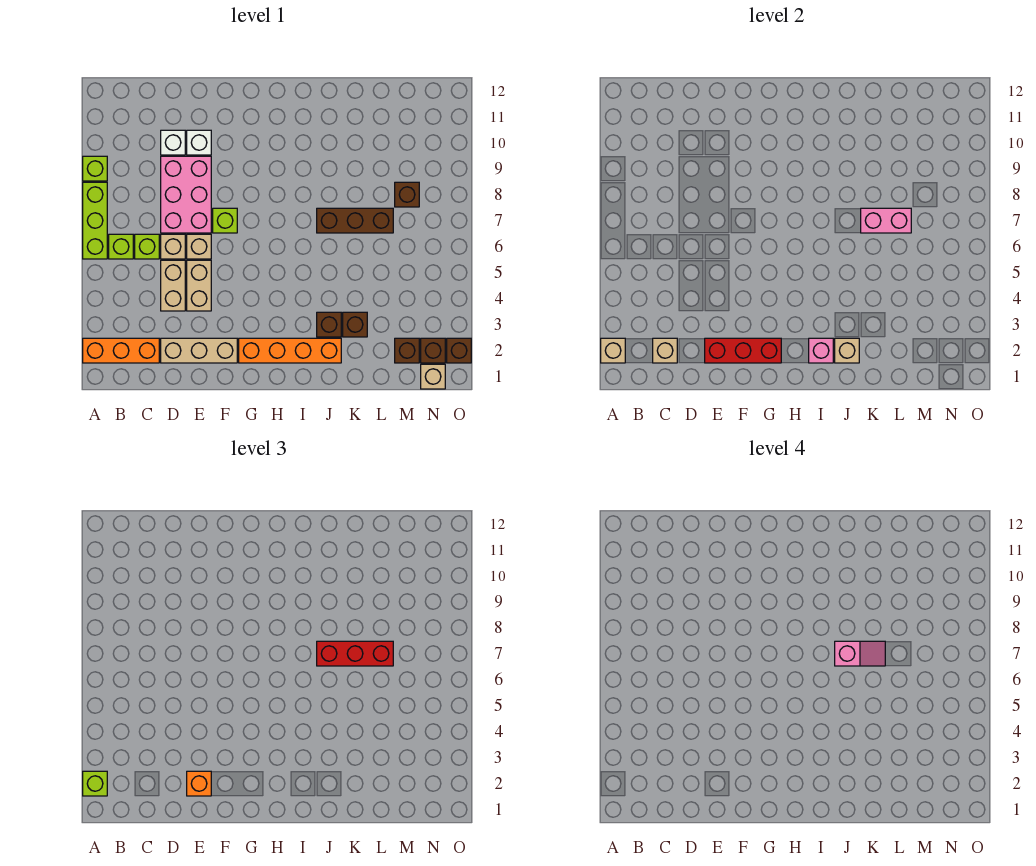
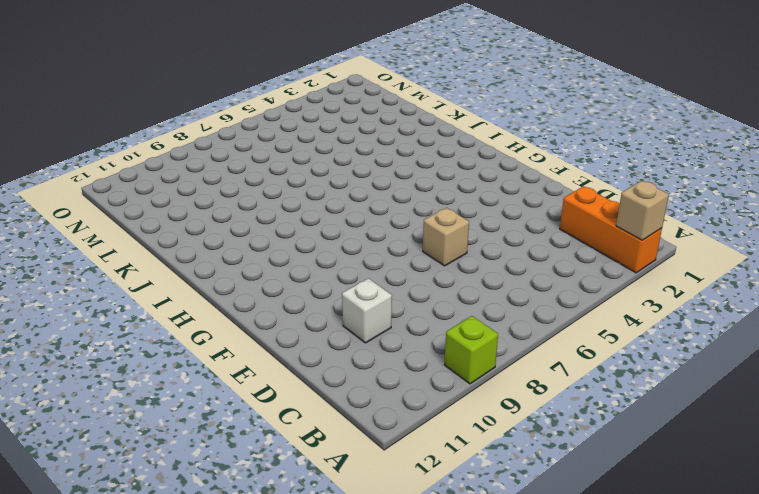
none -> lime brick A6:A8 level 1
none -> lime brick B6 level 1
none -> lime brick C6 level 1
none -> tan brick D2:F2 level 1

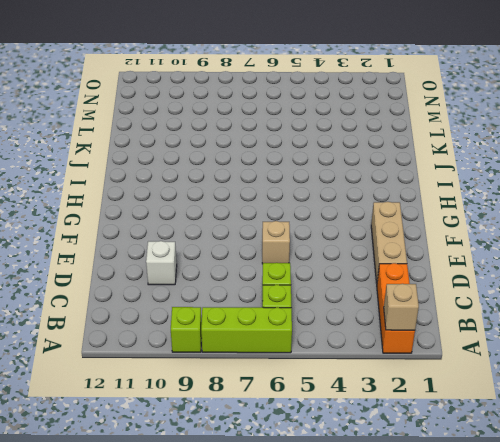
none -> tan brick D4:D5 level 1
none -> tan brick D6 level 1
none -> pink brick D7:E9 level 1
none -> tan brick E4:E5 level 1

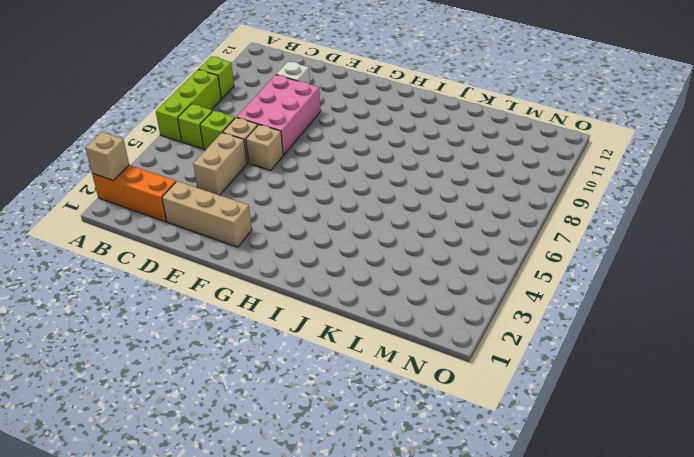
none -> tan brick E4:E5 level 1
none -> white brick E10 level 1
none -> lime brick F7 level 1
none -> orange brick G2:J2 level 1

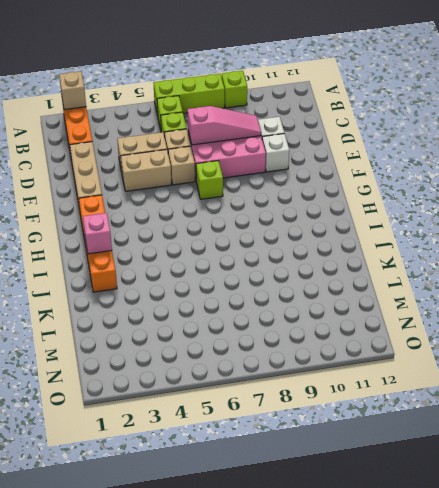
pink slope D7:D9 level 2 top 7 -> none
none -> brown brick J3 level 1
none -> brown brick J7:L7 level 1
none -> brown brick K3 level 1
none -> brown brick M2 level 1

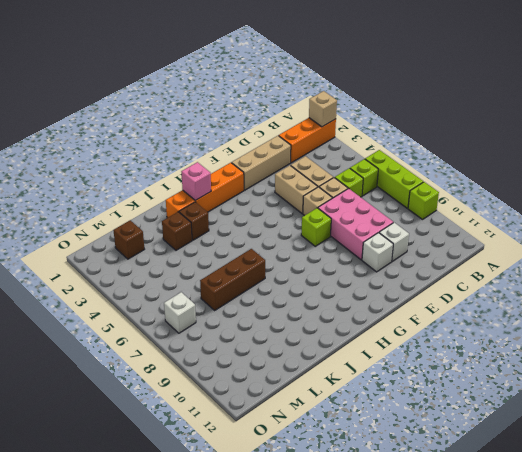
white brick N7 level 1 -> none
none -> brown brick M8 level 1
none -> tan brick N1 level 1
none -> brown brick N2 level 1
none -> brown brick O2 level 1

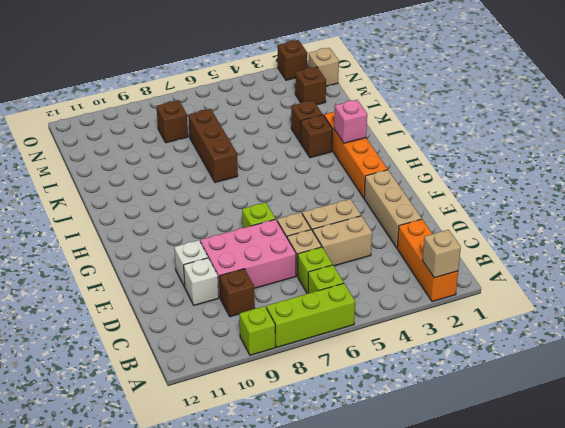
brown brick C9 level 1 -> brown brick N2 level 1
none -> tan brick C2 level 2
none -> red brick E2:G2 level 2
none -> tan brick J2 level 2
none -> pink brick K7:L7 level 2

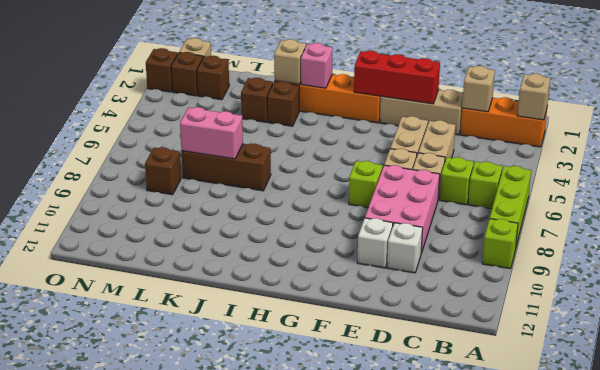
none -> lime brick A2 level 3
none -> orange brick E2 level 3
none -> red brick J7:L7 level 3
none -> pink slope J7:K7 level 4 top J

